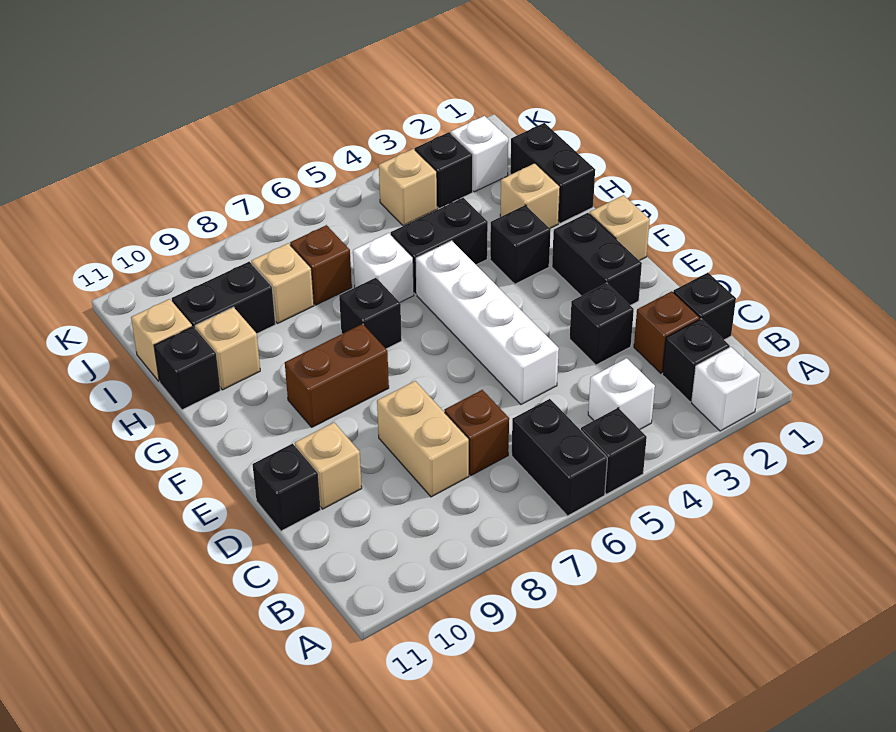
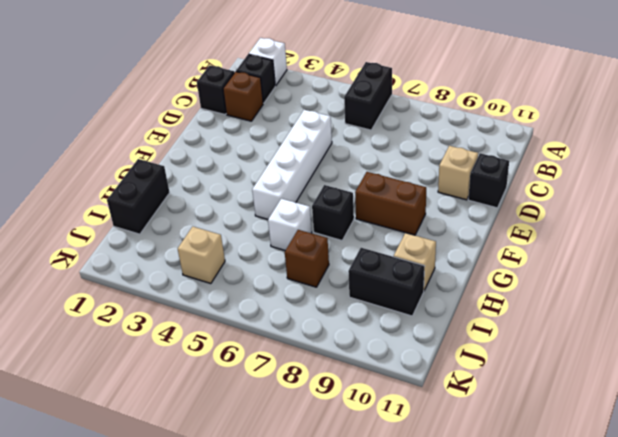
none -> black brick A5 level 1
none -> white brick B4 level 1
none -> brown brick C7 level 1
none -> tan brick C8:D8 level 1

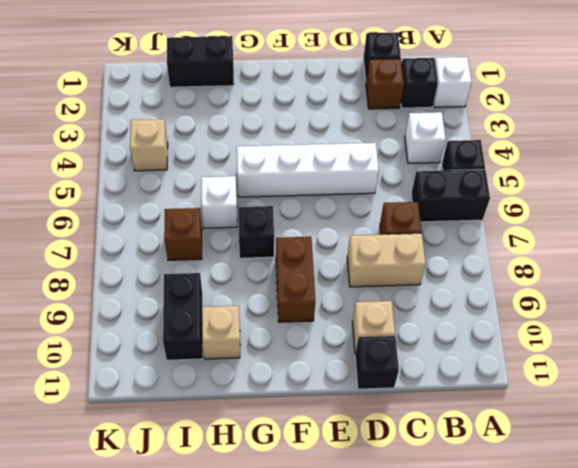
none -> black brick D3 level 1
none -> black brick E2:F2 level 1
none -> tan brick F1 level 1
none -> black brick G3 level 1

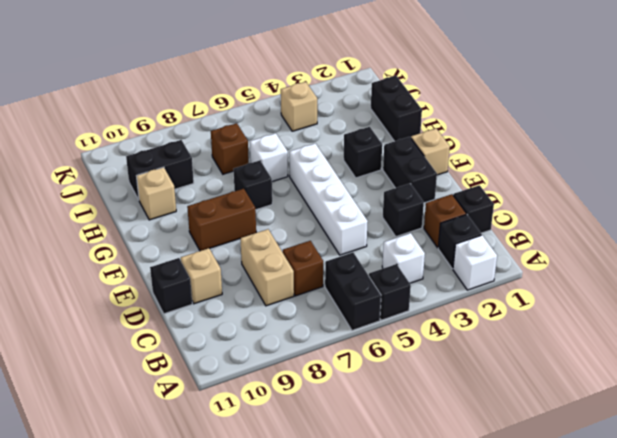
none -> tan brick H2 level 1
none -> black brick H4:H5 level 1
none -> black brick H11 level 1
none -> tan brick I8 level 1

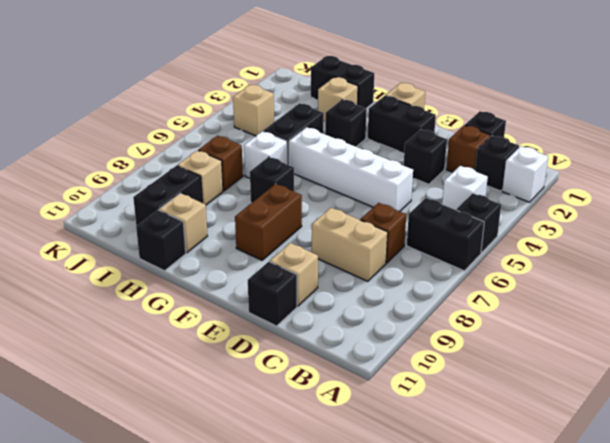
none -> tan brick I11 level 1
none -> white brick J2 level 1
none -> black brick J3 level 1

